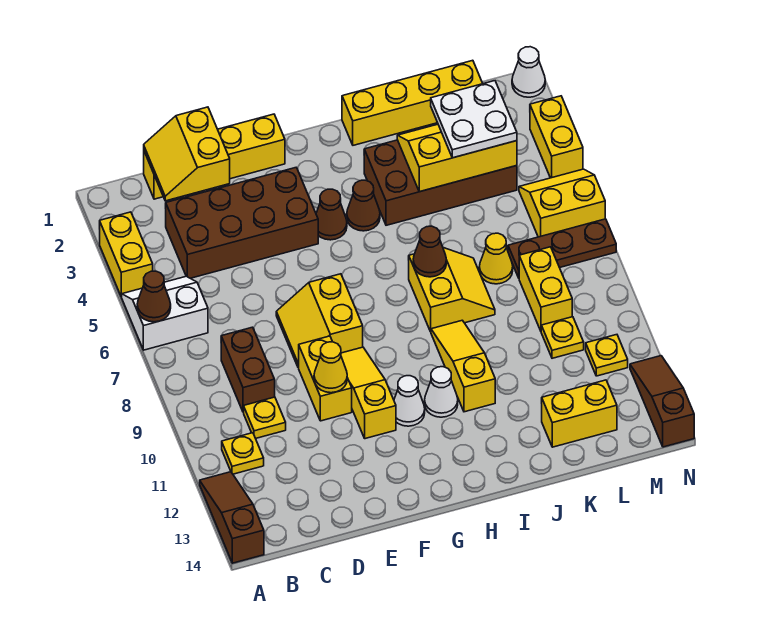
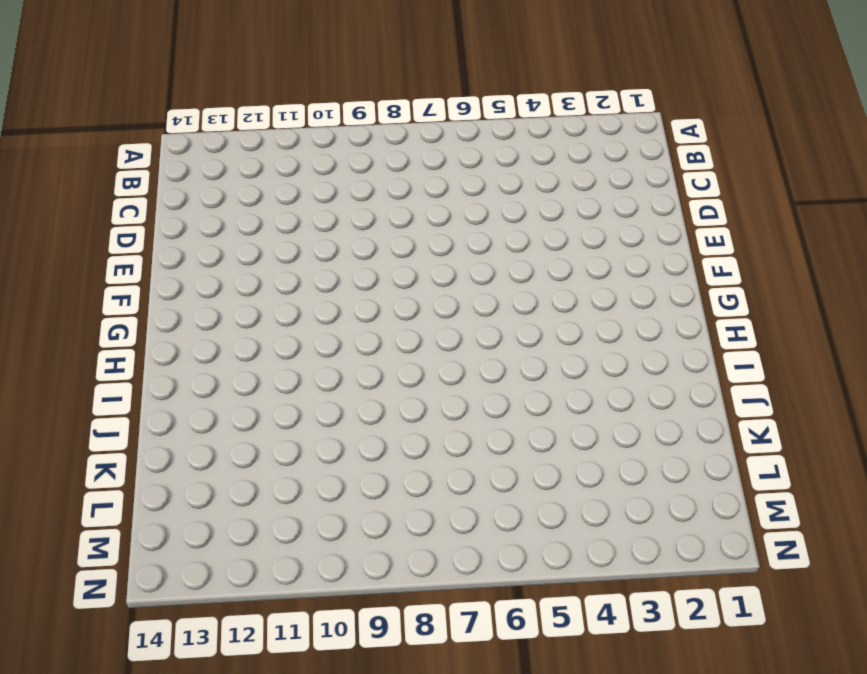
none -> yellow brick A3:A4 level 1
none -> white slope A5:B6 level 1 top 6
none -> brown slope A12:A14 level 1 top 14
none -> yellow plate B11 level 1

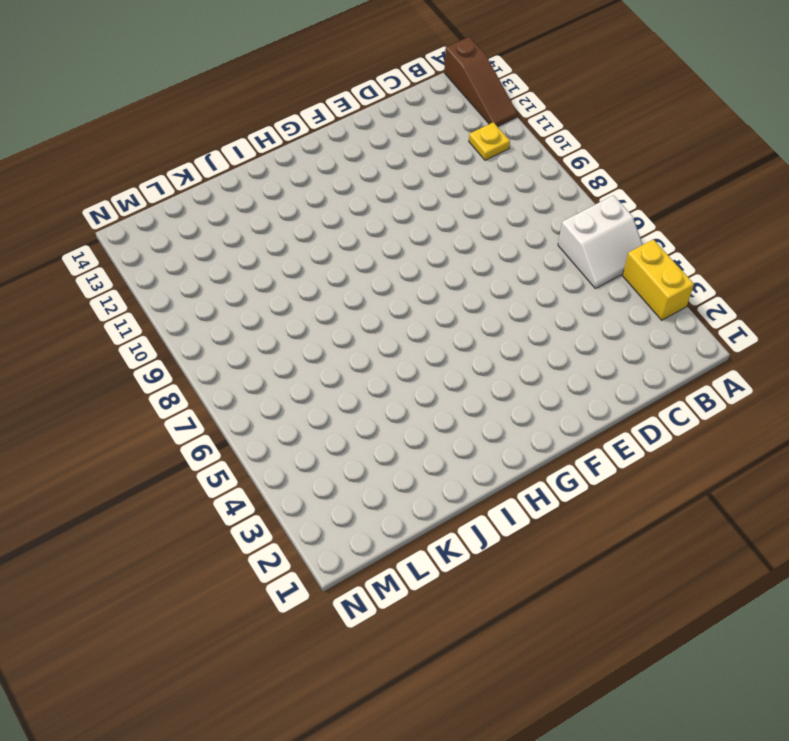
none -> yellow brick C1:F1 level 1
none -> brown brick C3:F4 level 1
none -> brown brick C8:C9 level 1
none -> yellow plate C10 level 1

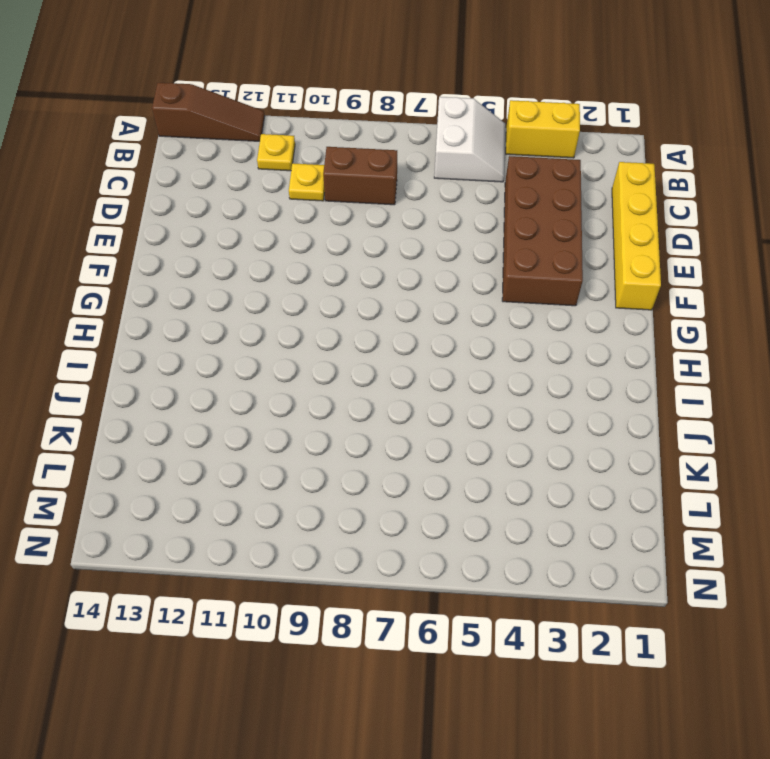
none -> yellow slope E7:F8 level 1 top F
none -> yellow brick E9:E10 level 1
none -> yellow slope F9:F11 level 1 top 11
none -> brown cone G4 level 1

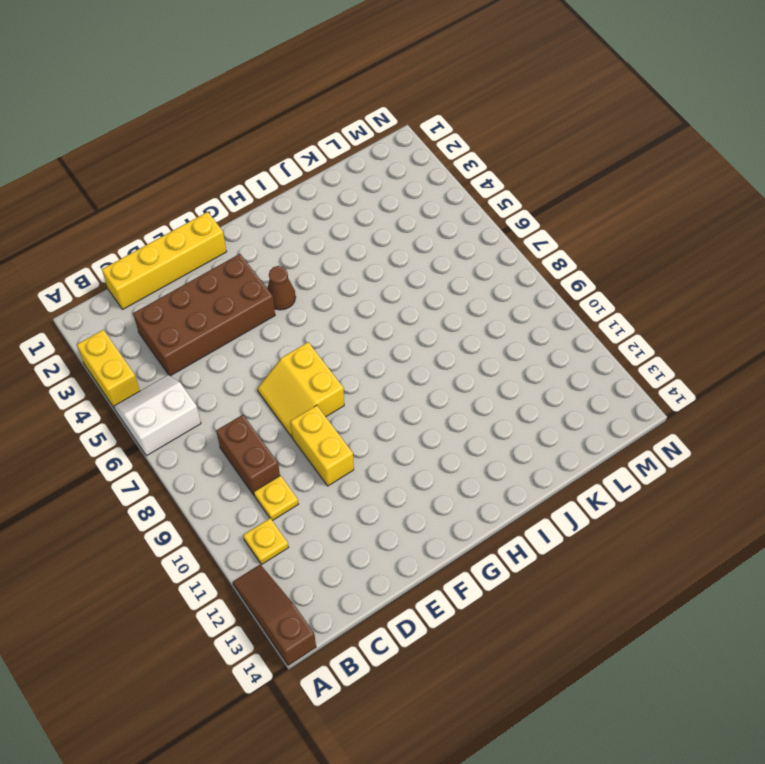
none -> yellow slope F9:F11 level 1 top 11
none -> white cone G11 level 1
none -> brown cone H4 level 1
none -> white cone H11 level 1

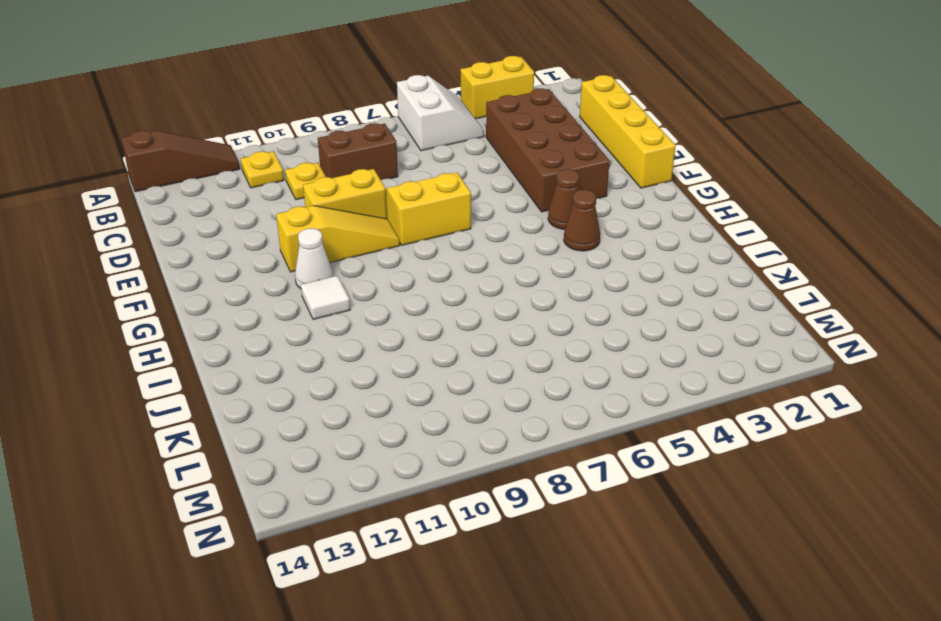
white tile H11 level 1 -> white cone H11 level 1
none -> yellow brick I1:L1 level 1
none -> brown brick I3:L4 level 1
none -> yellow slope I7:J8 level 1 top I
none -> yellow slope I9:I11 level 1 top 11

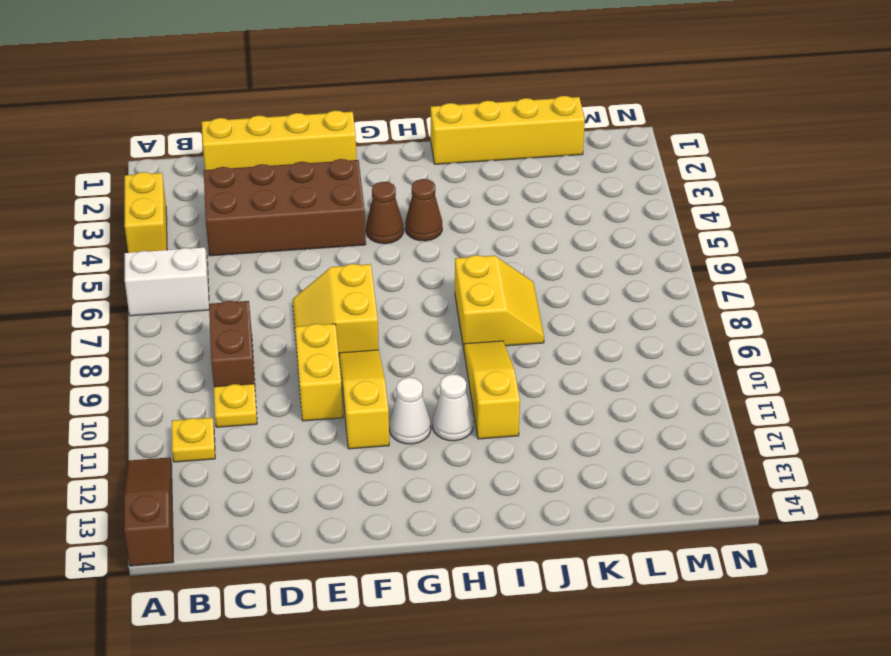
none -> brown brick I3:L4 level 1
none -> yellow cone K7 level 1
none -> yellow brick K13:L13 level 1
none -> brown plate L7:N7 level 1

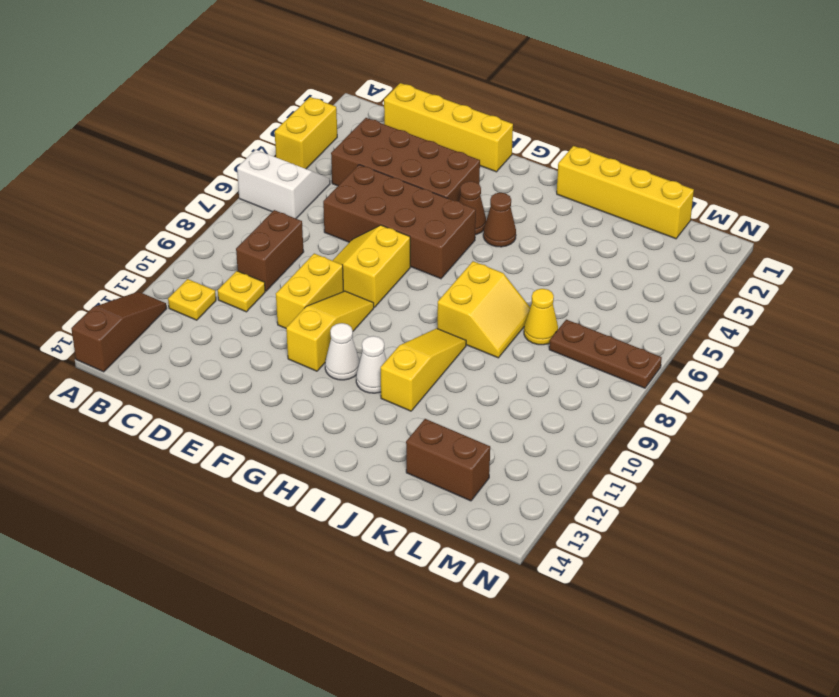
brown brick D5:G6 level 1 -> brown brick I3:L4 level 1
brown brick K13:L13 level 1 -> yellow brick K13:L13 level 1
none -> yellow brick L8:L9 level 1
none -> yellow plate L10 level 1
none -> yellow slope M5:N6 level 1 top 6
none -> yellow plate M11 level 1

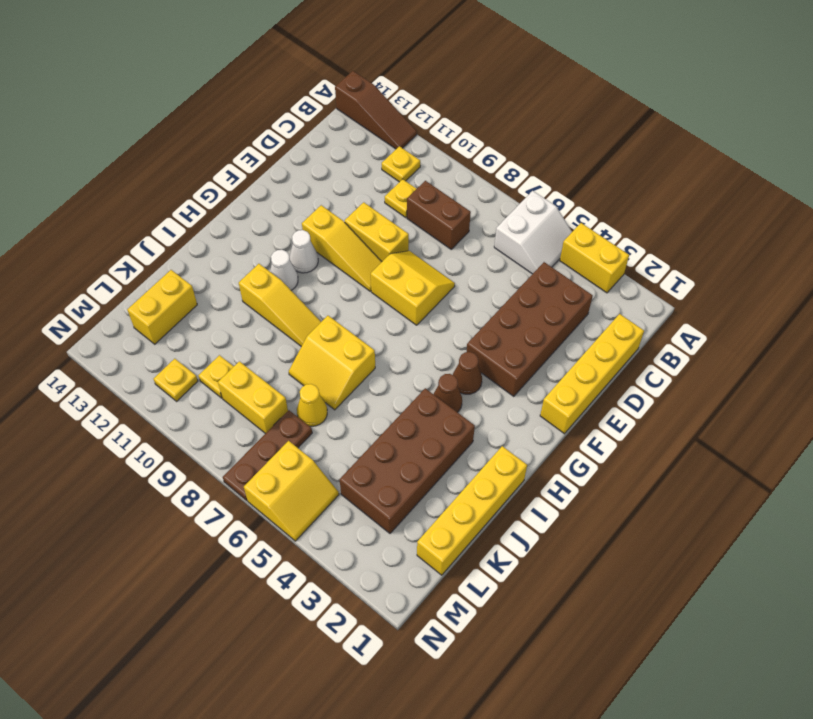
none -> white cone N1 level 1
none -> yellow brick N3:N4 level 1
none -> brown slope N12:N14 level 1 top 14
none -> brown cone A6 level 2

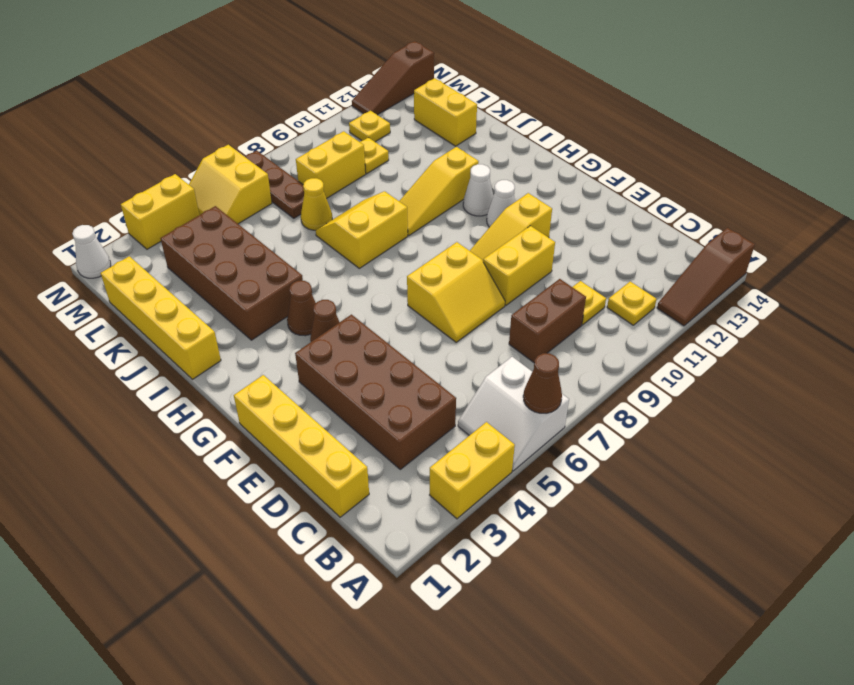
none -> yellow slope C1:D2 level 2 top D
none -> yellow cone E10 level 2
none -> brown cone I7 level 2
none -> yellow slope J3:L4 level 2 top 4

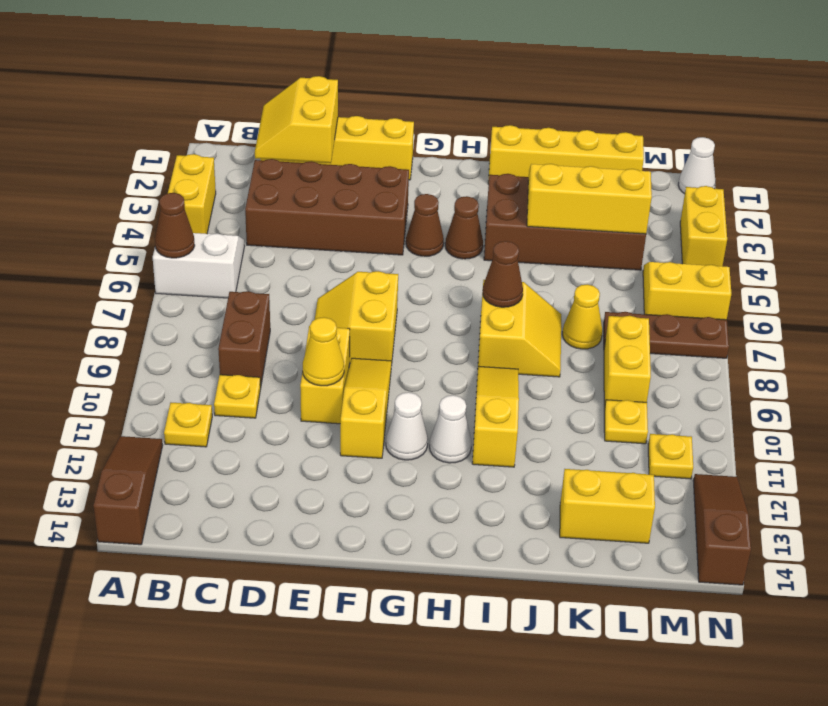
none -> white plate K3:L4 level 3

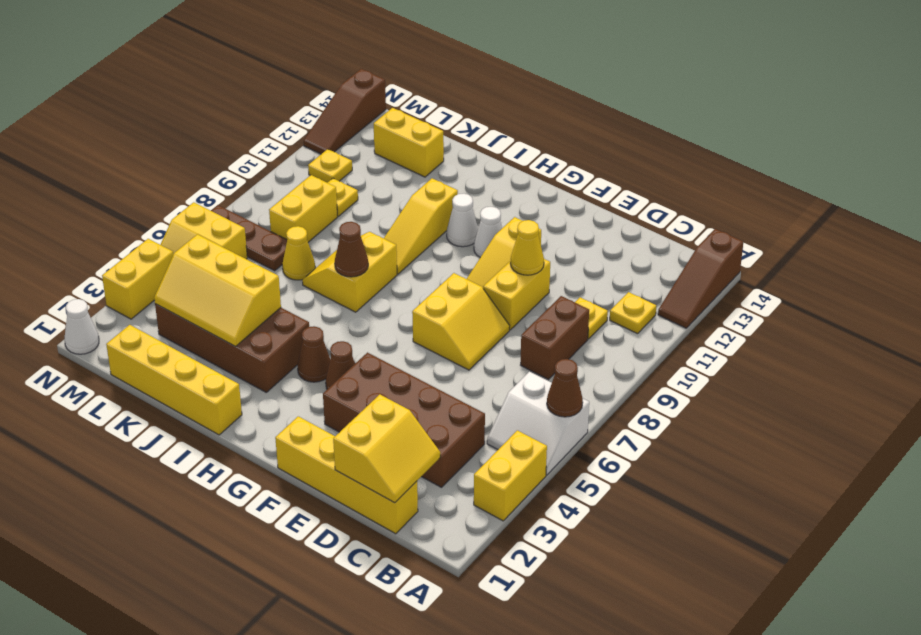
none -> white plate K3:L4 level 3

